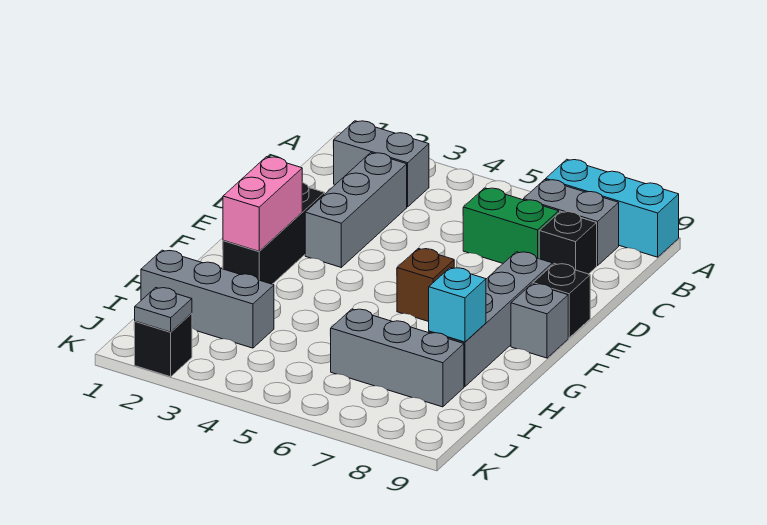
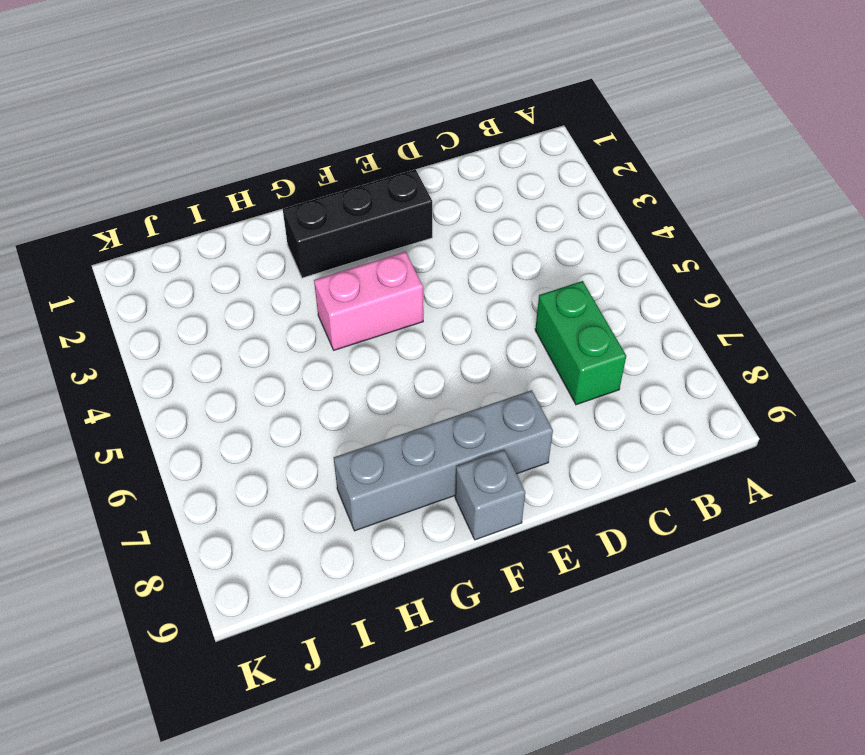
pink brick F4:G4 level 1 -> pink brick F2:G2 level 2
none -> cyan brick A7:A9 level 1
none -> grey brick B2:B3 level 1
none -> grey brick B7:B8 level 1

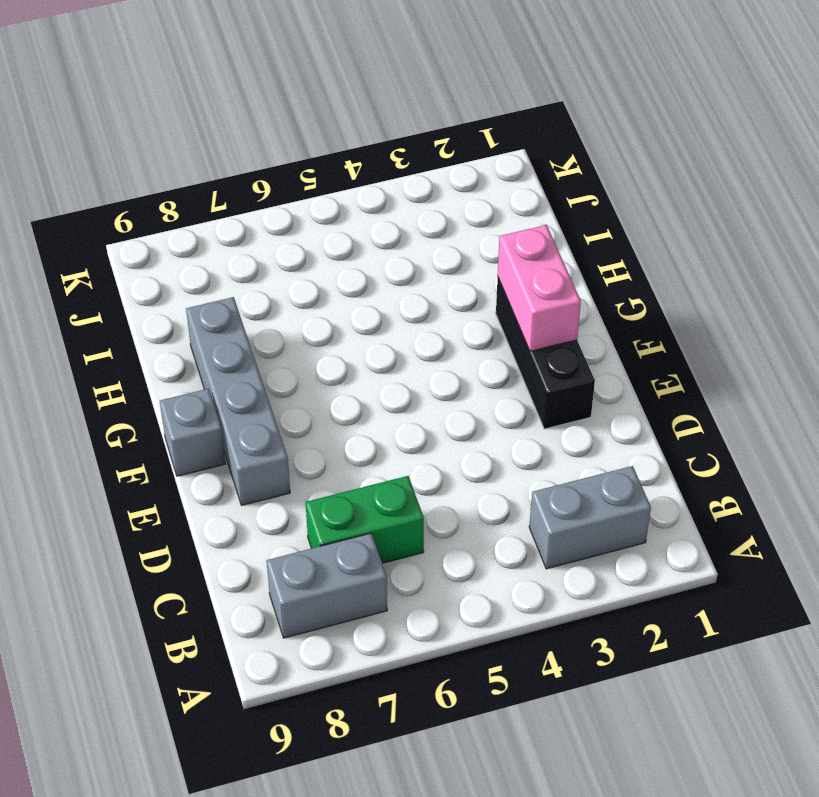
none -> cyan brick A7:A9 level 1
none -> grey brick C3:E3 level 1
none -> black brick C8 level 1

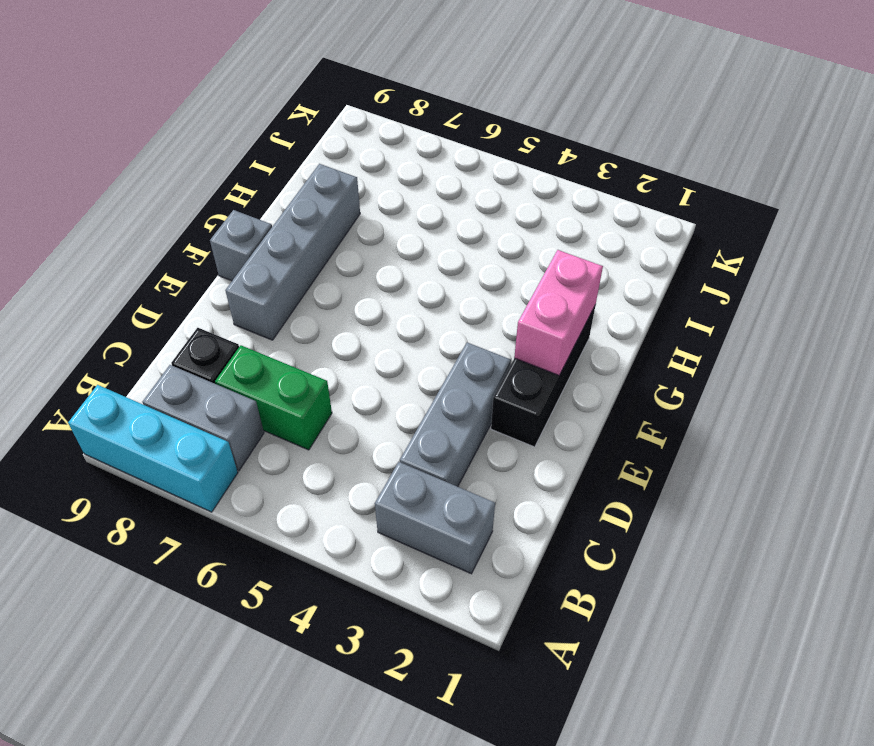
none -> black brick E9 level 1
none -> brown brick F6 level 1
none -> grey brick I1:I3 level 1

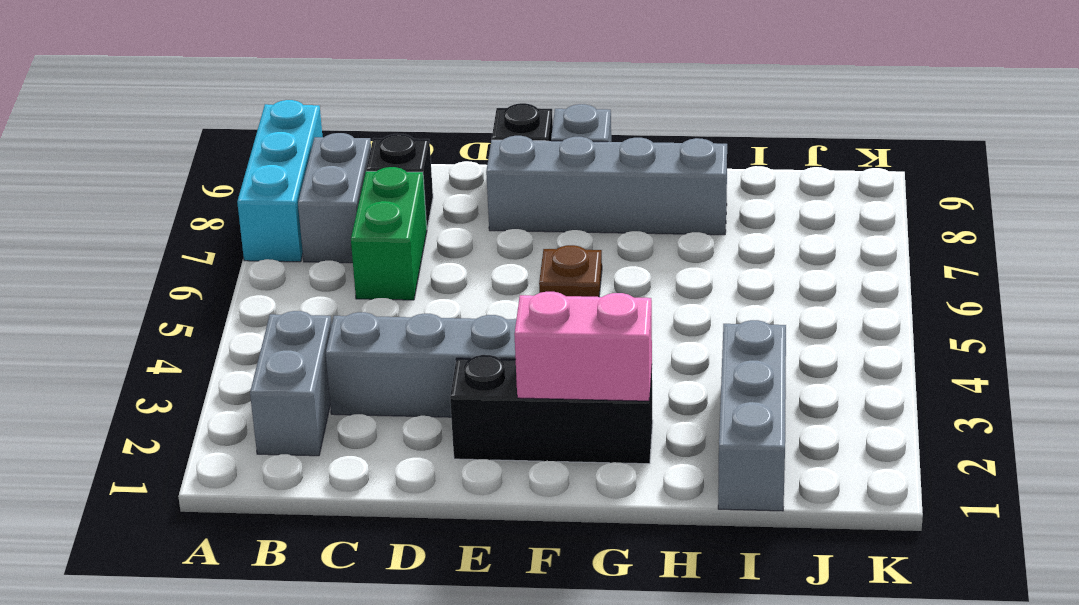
brown plate F6 level 1 -> brown brick F6 level 1
none -> grey brick I6:I8 level 1
none -> black brick K2 level 1
none -> cyan brick H8 level 2

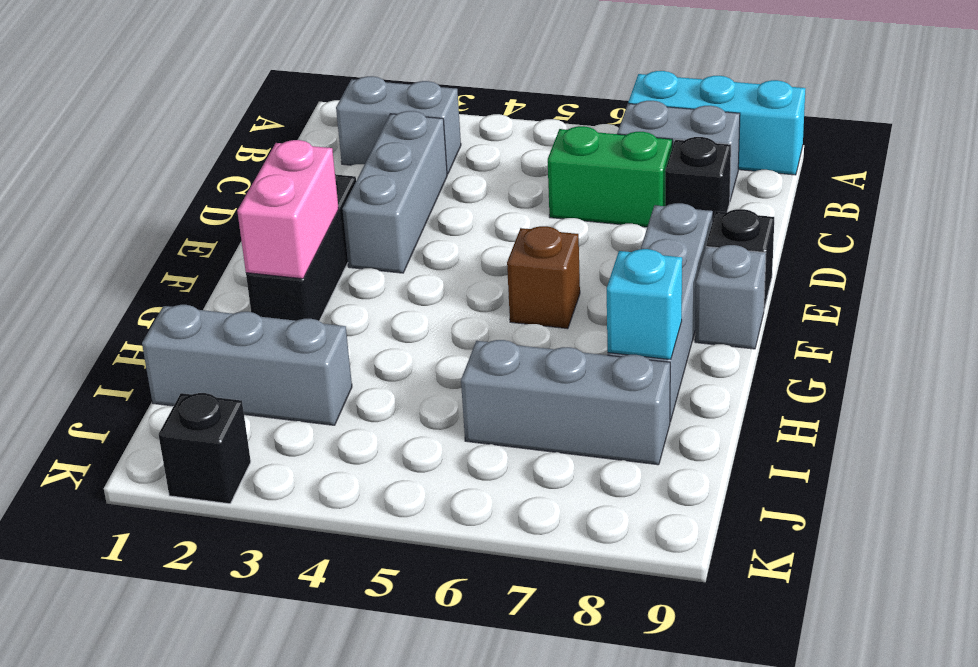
none -> grey plate K2 level 2

